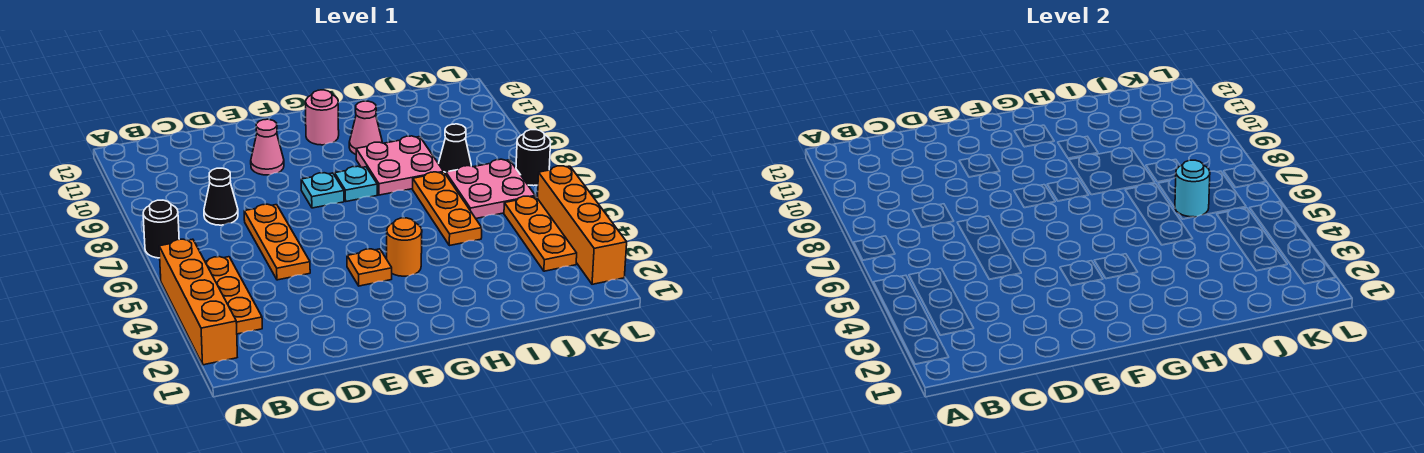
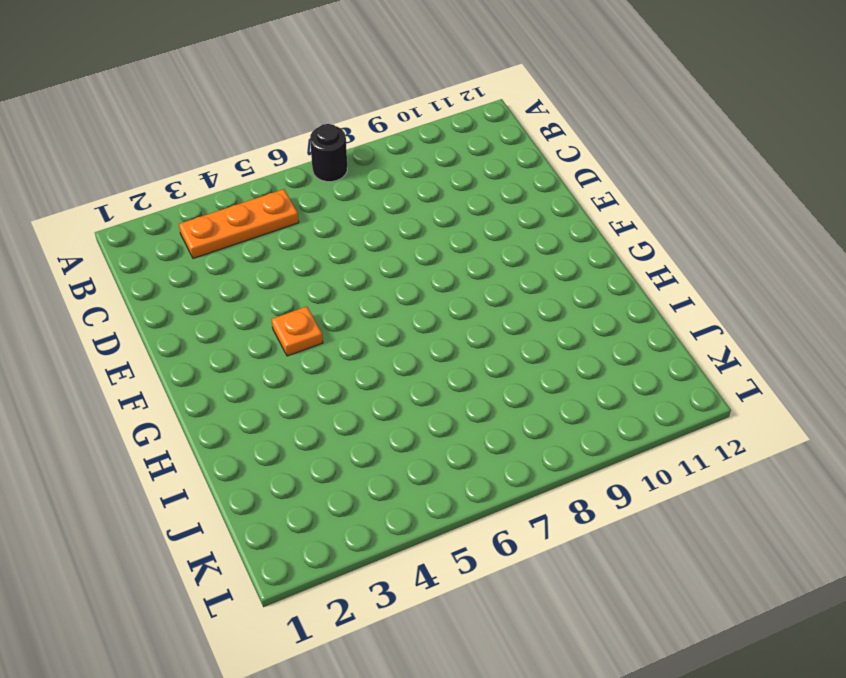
none -> orange brick A2:A5 level 1
none -> black cone C8 level 1
none -> orange plate D5:D7 level 1

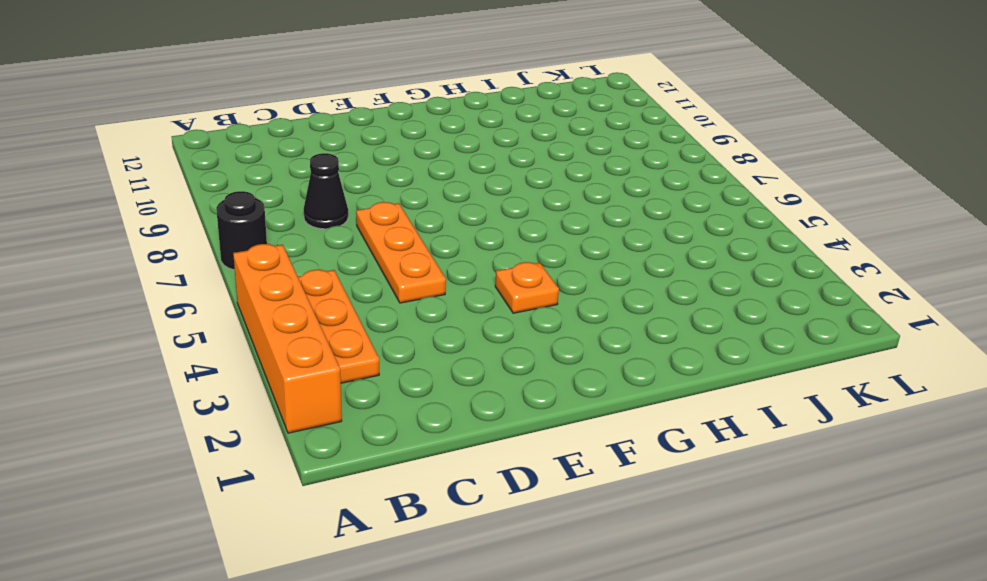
none -> pink cone E10 level 1
none -> cyan plate F8 level 1
none -> orange round brick G4 level 1

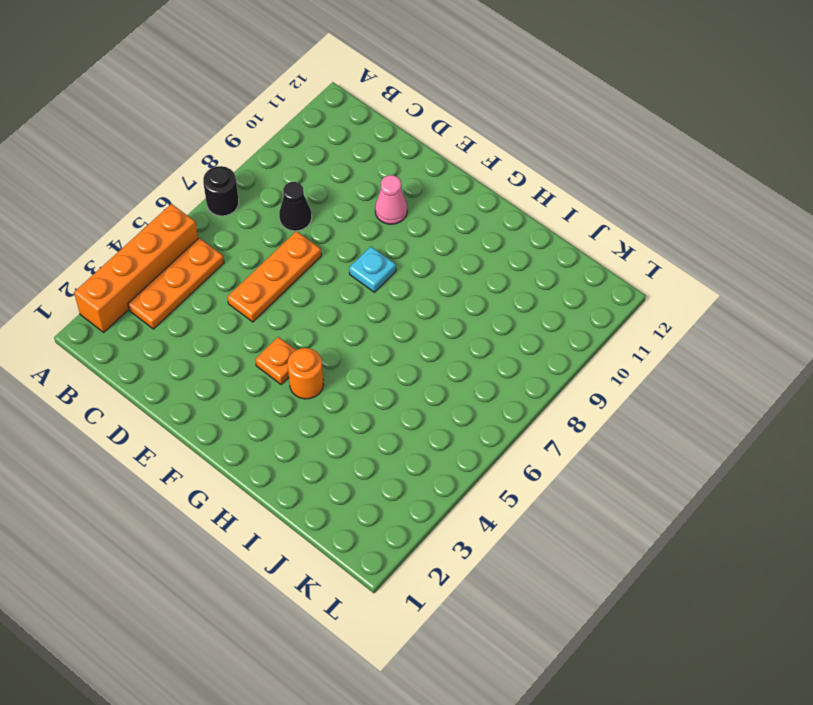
none -> cyan plate G8 level 1
none -> pink round brick G11 level 1
none -> pink plate H8:I9 level 1

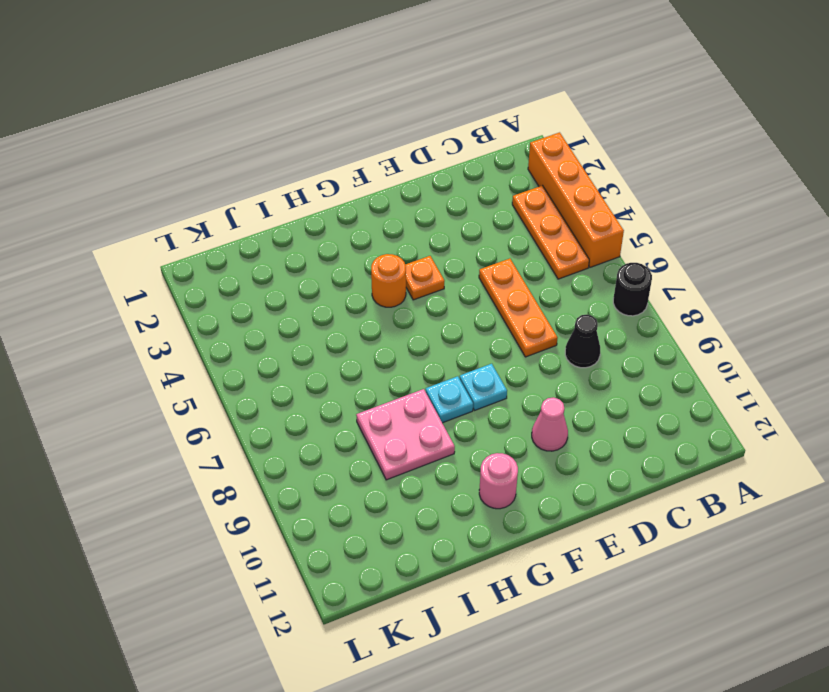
none -> pink cone H10 level 1
none -> orange plate I5:I7 level 1
none -> pink plate J6:K7 level 1

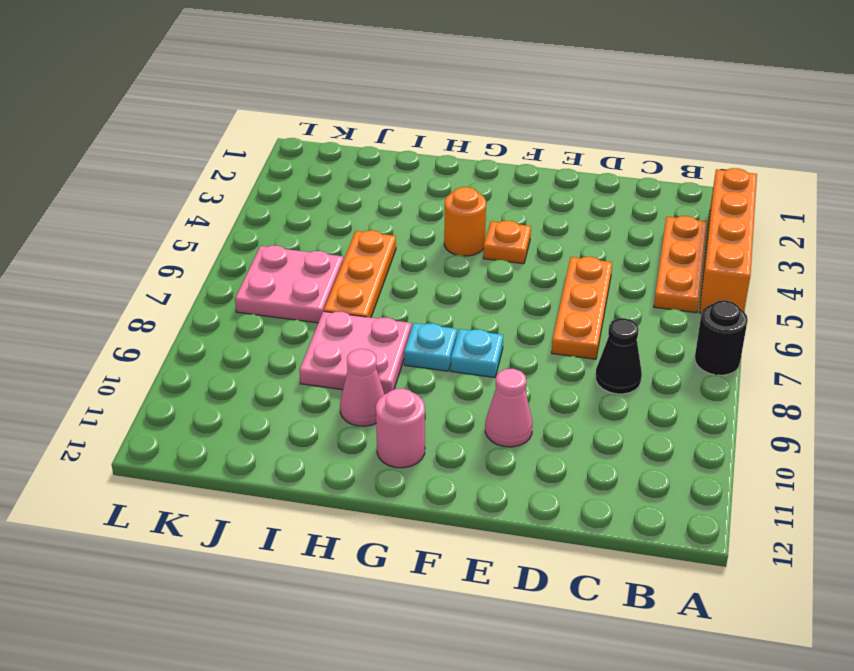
none -> black cone J8 level 1
none -> orange plate K3:K5 level 1
none -> orange brick L2:L5 level 1

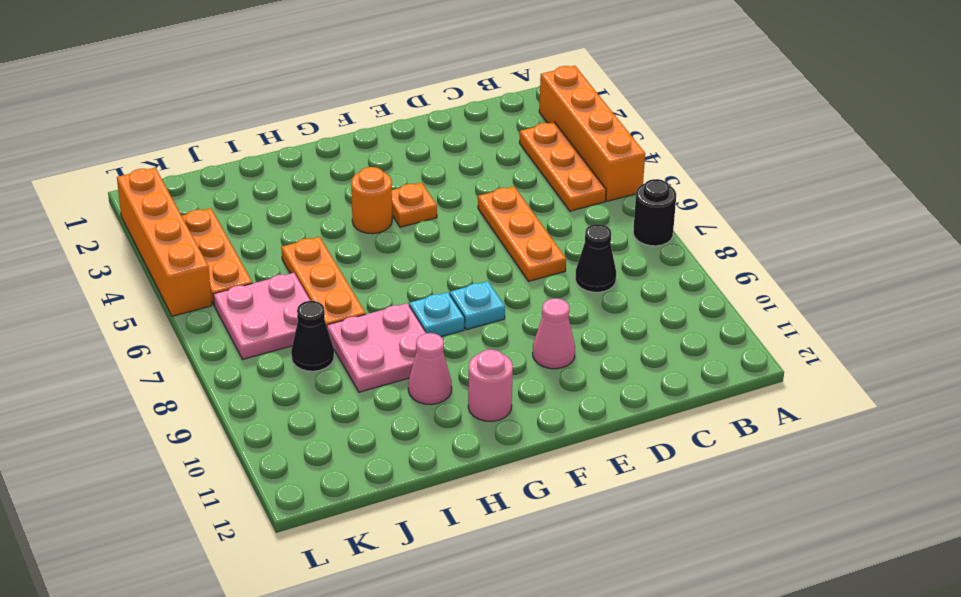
none -> black round brick L7 level 1
none -> cyan round brick J6 level 2

